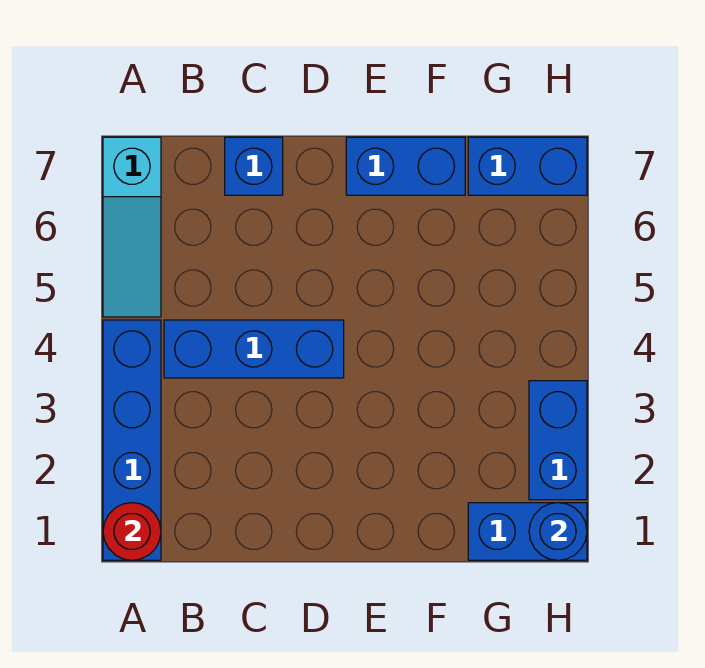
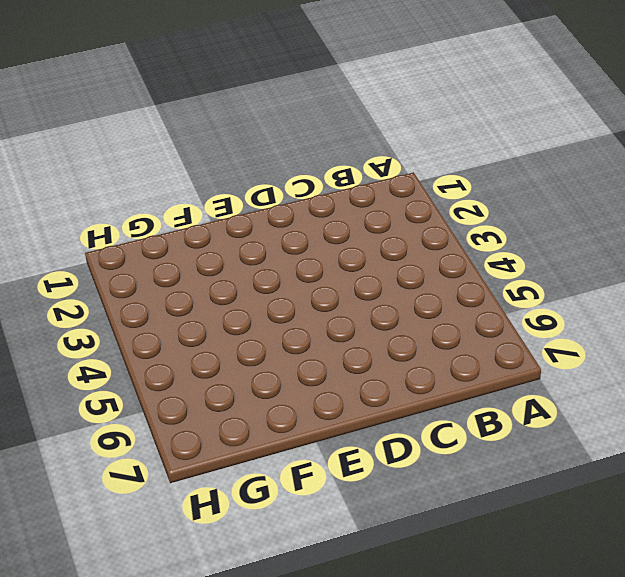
none -> blue brick A1:A4 level 1
none -> cyan slope A5:A7 level 1 top 7

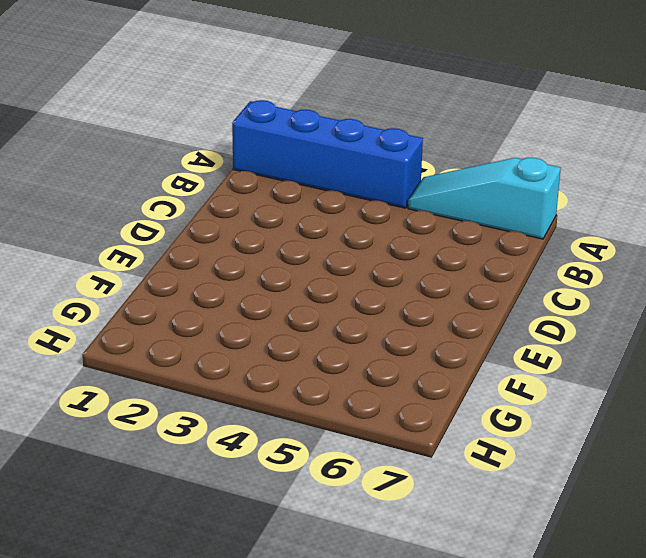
none -> blue brick B4:D4 level 1
none -> blue brick C7 level 1

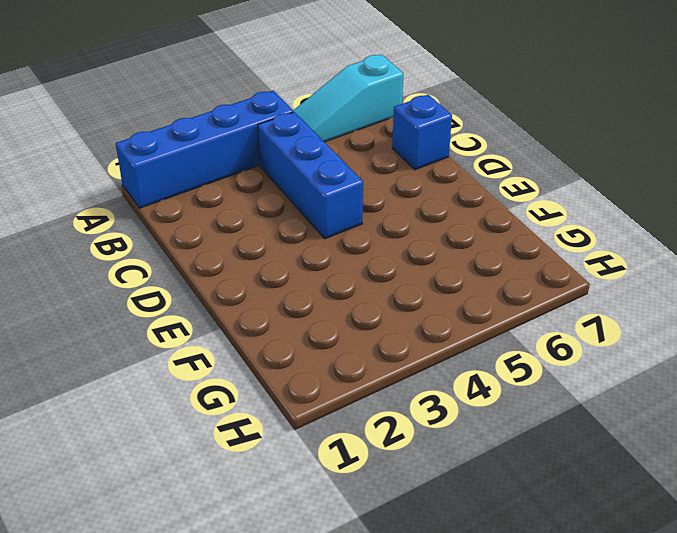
none -> blue brick E7:F7 level 1
none -> blue brick G1:H1 level 1

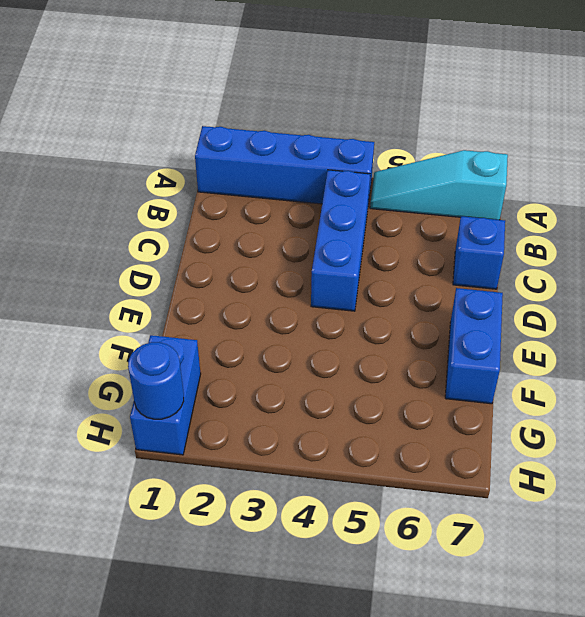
none -> blue brick G7:H7 level 1
none -> blue brick H2:H3 level 1

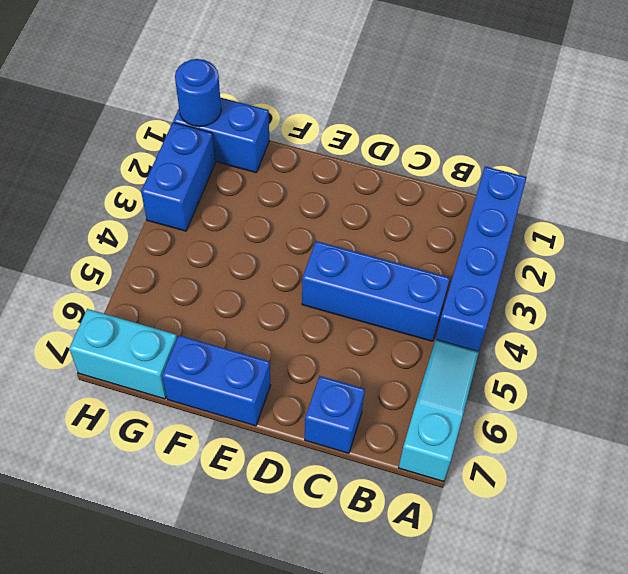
cyan brick G7:H7 level 1 -> blue brick G7:H7 level 1
none -> red round brick A1 level 2

